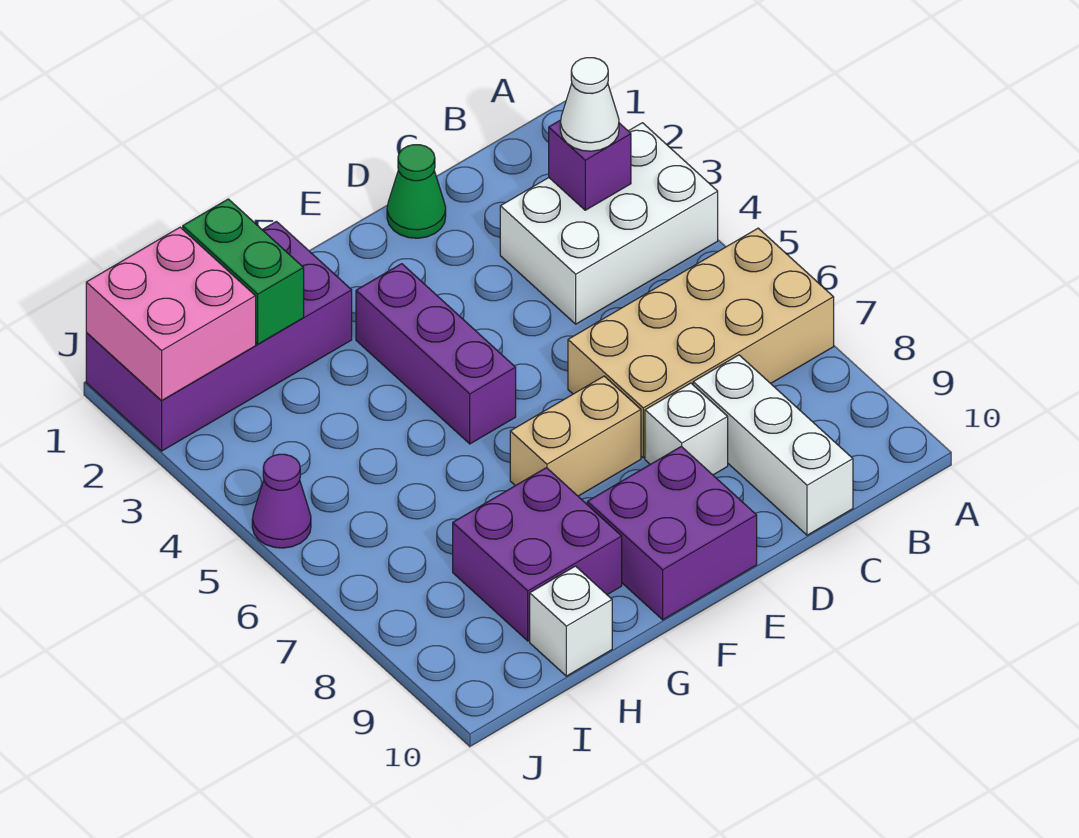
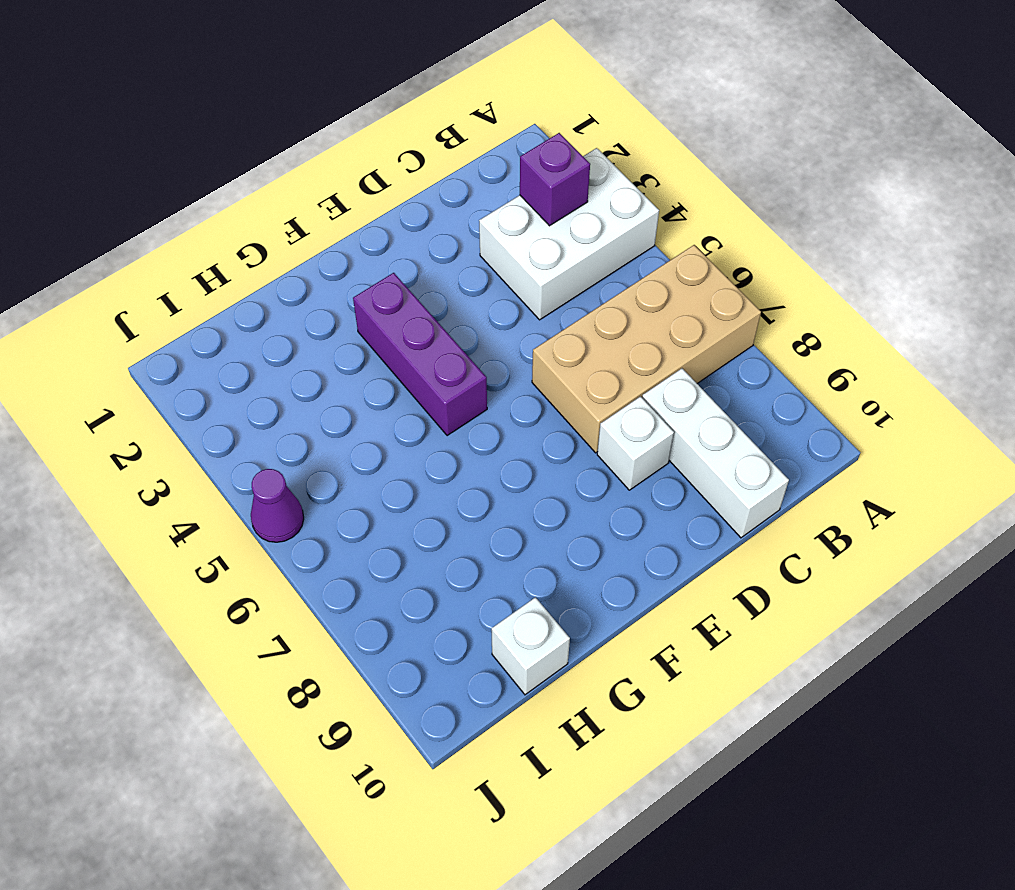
none -> green cone D1 level 1
none -> tan brick E7:F7 level 1
none -> purple brick E9:F10 level 1

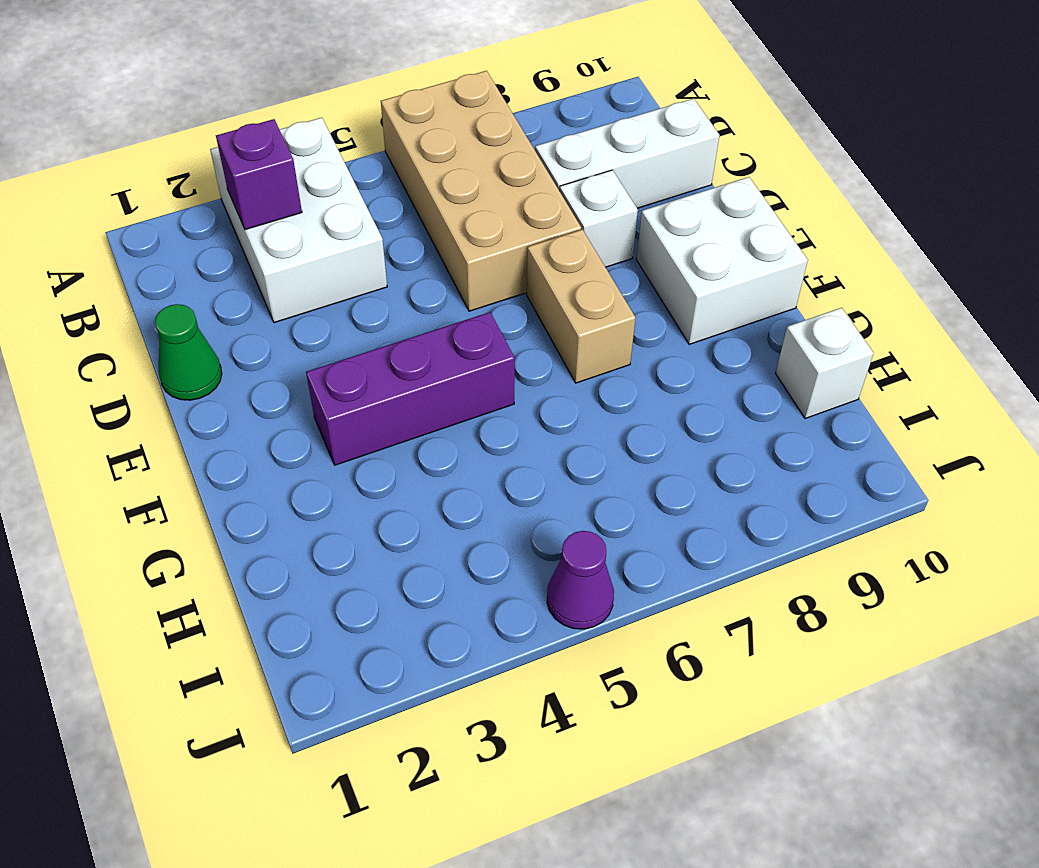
white brick E9:F10 level 1 -> purple brick E9:F10 level 1
none -> purple brick G1:J2 level 1
none -> purple brick G8:H9 level 1
none -> green brick H1:H2 level 2

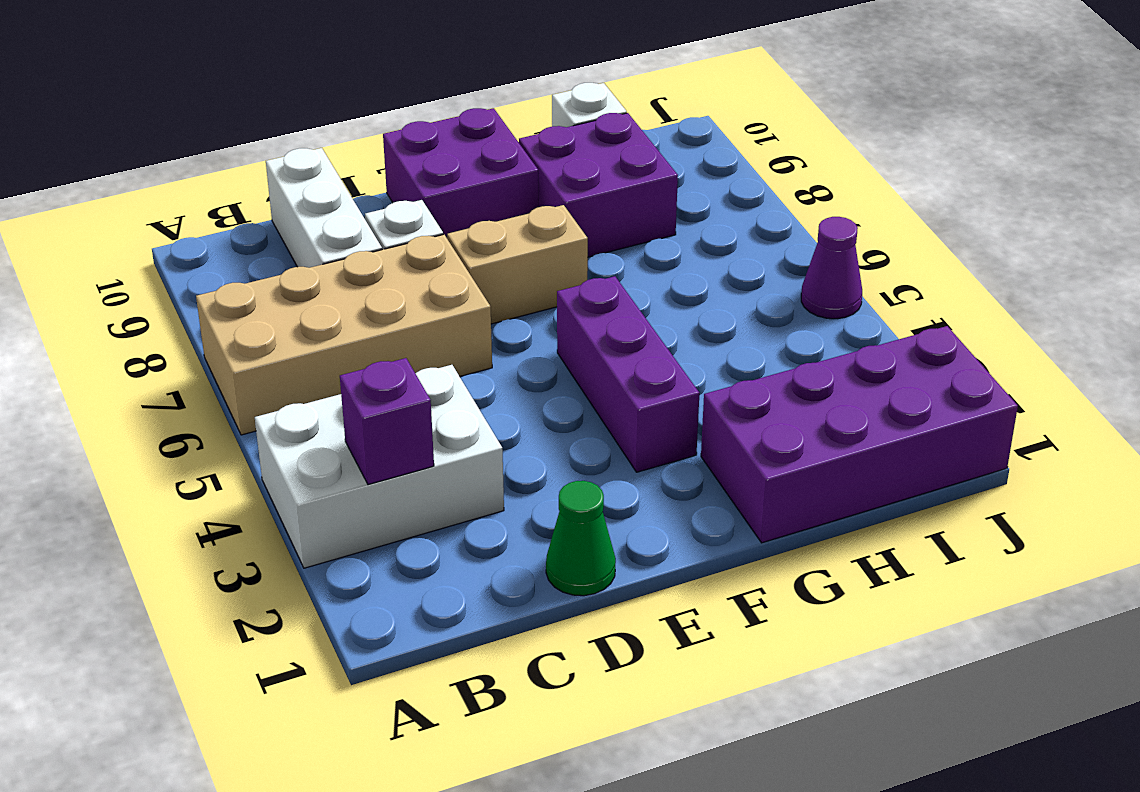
none -> green brick H1:H2 level 2
none -> pink brick I1:J2 level 2
none -> white cone B3 level 3

